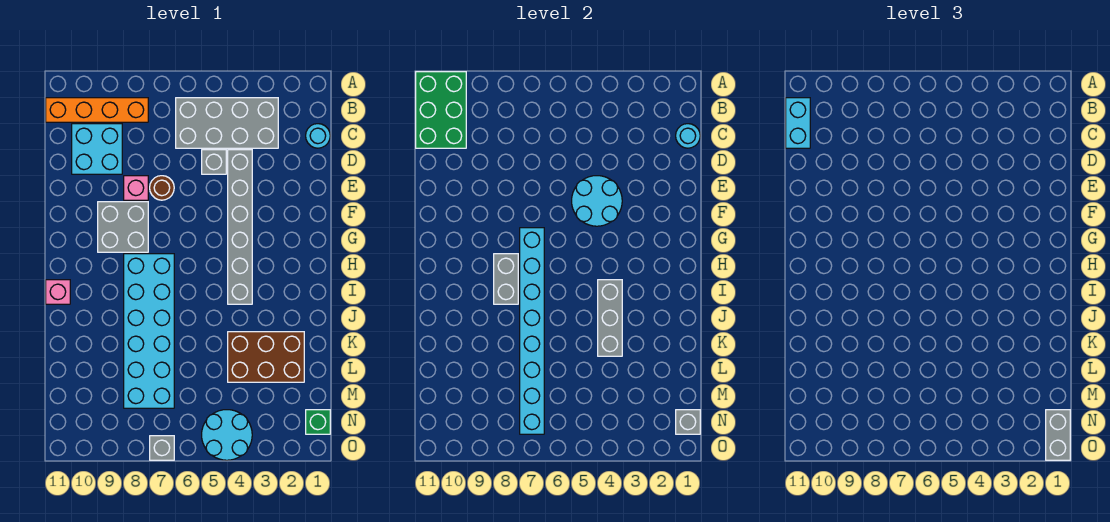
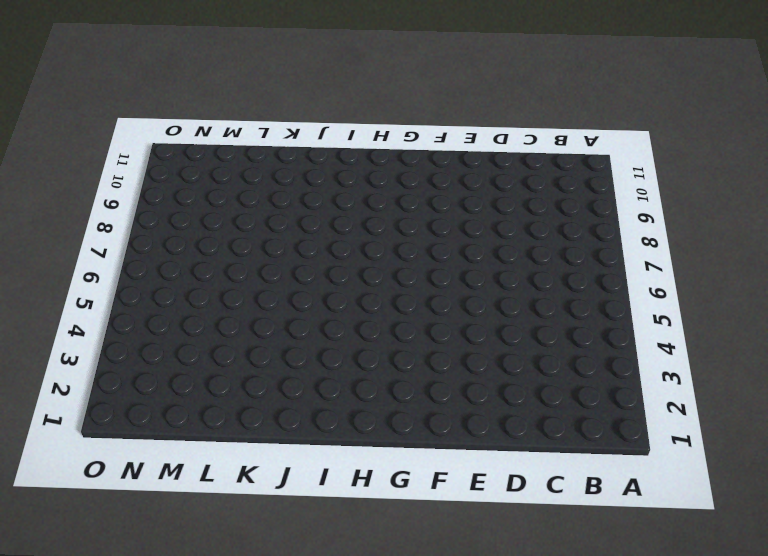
none -> grey brick B3:C6 level 1
none -> orange brick B8:B11 level 1
none -> cyan round brick C1 level 1

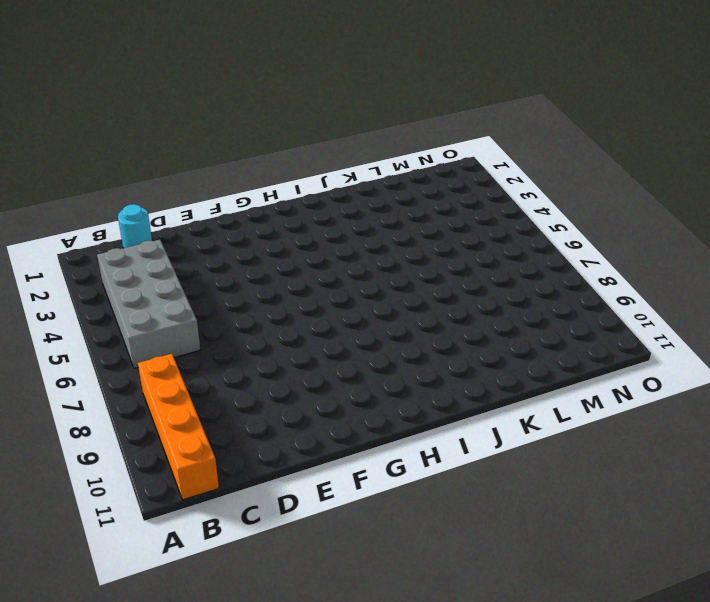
none -> cyan brick C9:D10 level 1
none -> grey brick D4:I4 level 1
none -> grey brick D5 level 1

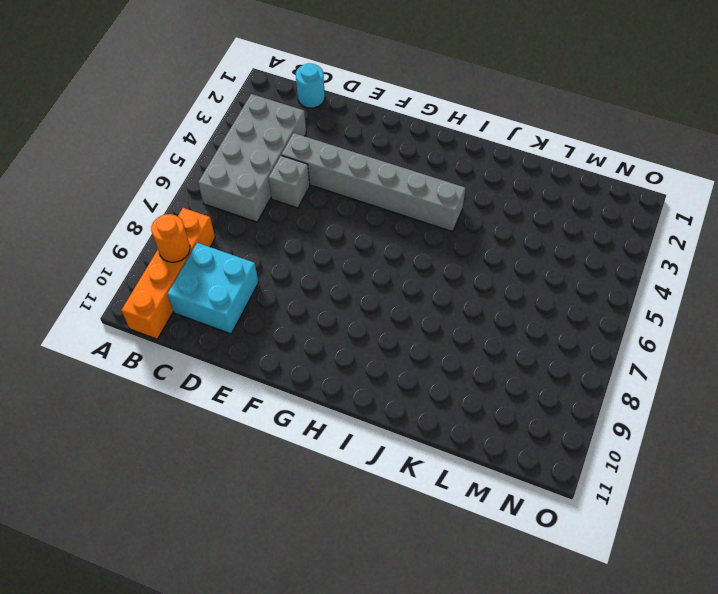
orange round brick B9 level 2 -> none
none -> brown round brick E7 level 1
none -> pink brick E8 level 1
none -> grey brick F8:G9 level 1

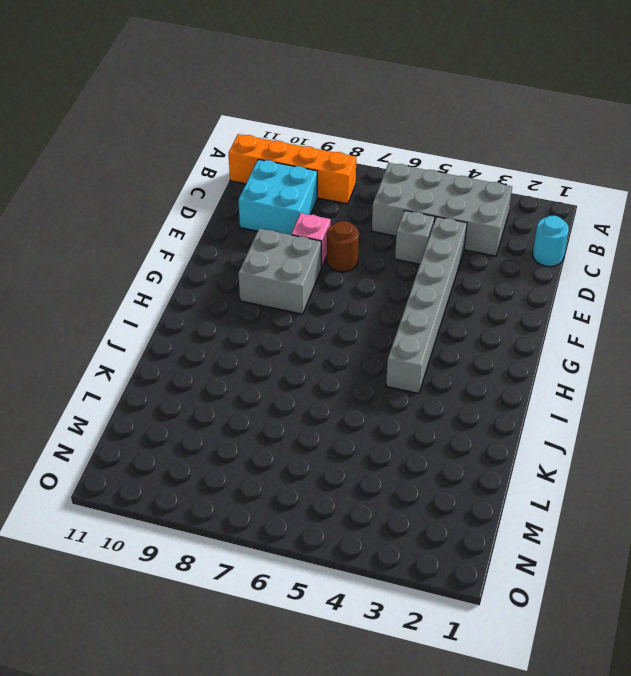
none -> cyan brick H7:M8 level 1
none -> pink brick I11 level 1
none -> brown brick K2:L4 level 1

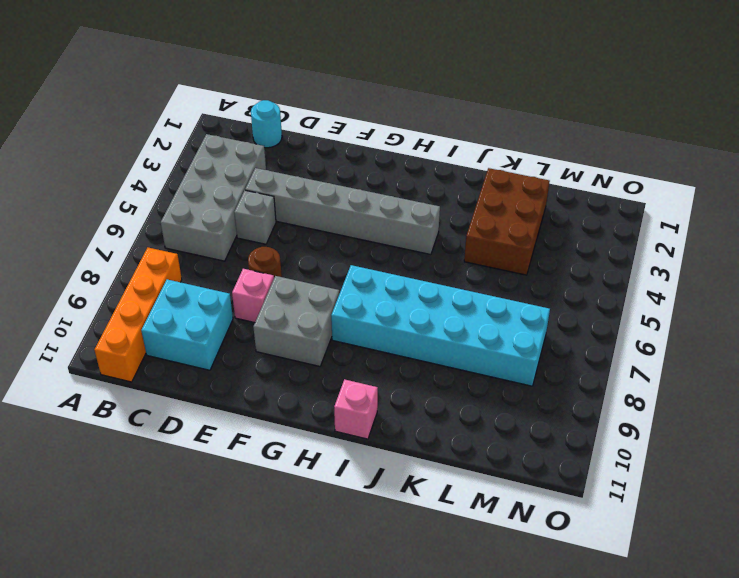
none -> green brick N1 level 1
none -> cyan round brick N4:O5 level 1
none -> grey brick O7 level 1

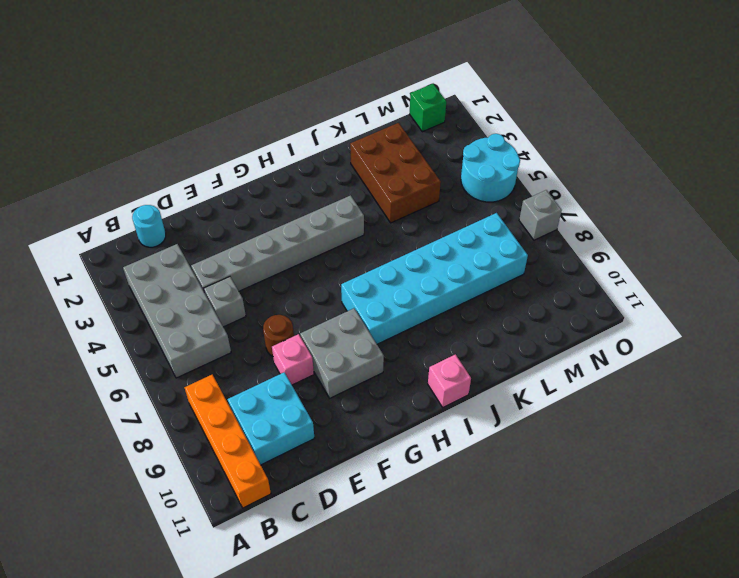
none -> green brick A10:C11 level 2
none -> cyan round brick C1 level 2
none -> cyan round brick E4:F5 level 2

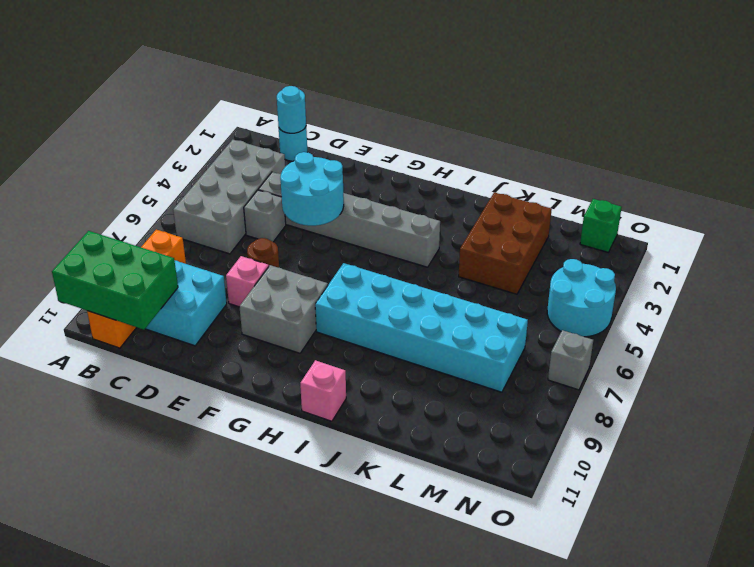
none -> cyan brick G7:N7 level 2
none -> grey brick H8:I8 level 2
none -> grey brick I4:K4 level 2

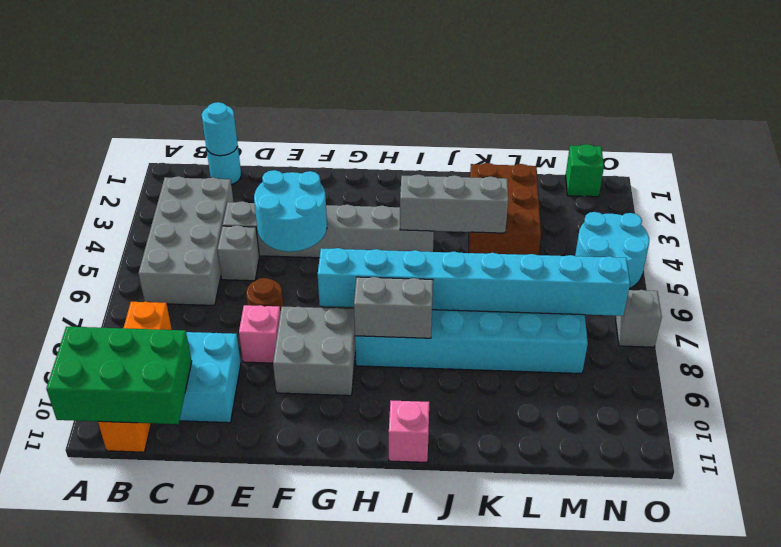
none -> grey brick N1 level 2
none -> cyan brick B11:C11 level 3
none -> grey brick N1:O1 level 3

